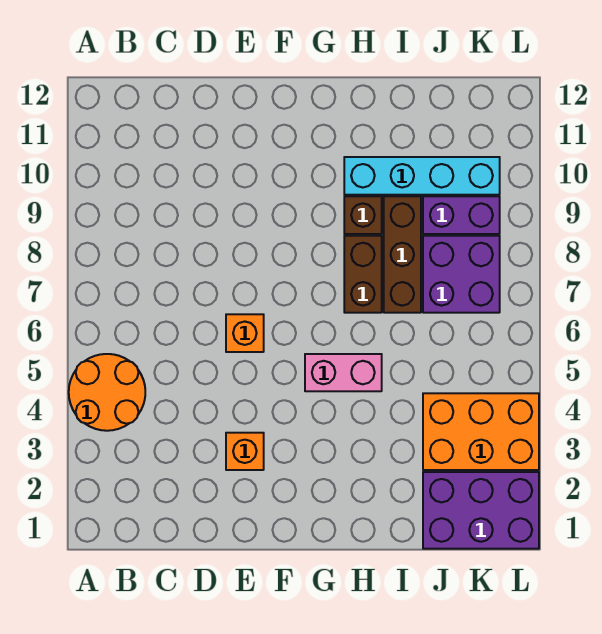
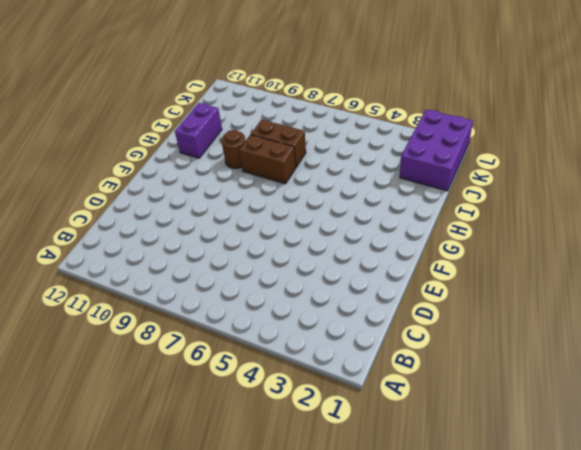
brown round brick H9 level 1 -> brown brick H9 level 1
purple brick H11:I11 level 1 -> purple brick J9:K9 level 1
brown brick I7:I8 level 1 -> brown brick I7:I9 level 1
none -> orange round brick A4:B5 level 1
none -> orange brick E3 level 1
none -> orange brick E6 level 1

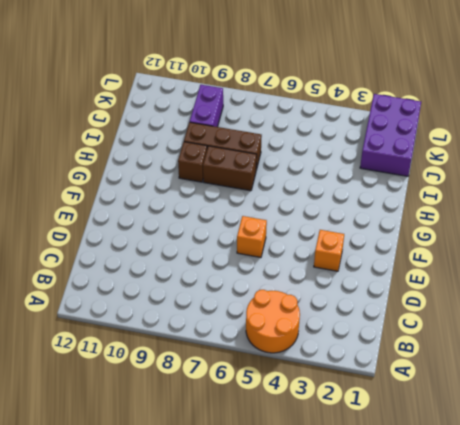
none -> pink brick G5:H5 level 1
none -> cyan brick H10:K10 level 1
none -> orange brick J3:L4 level 1

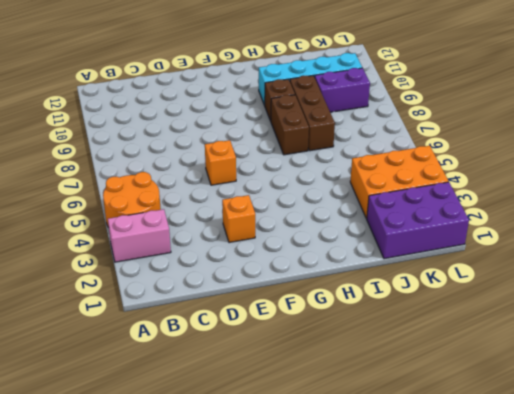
pink brick A3:B3 level 1 -> pink brick G5:H5 level 1
none -> purple brick J7:K8 level 1

